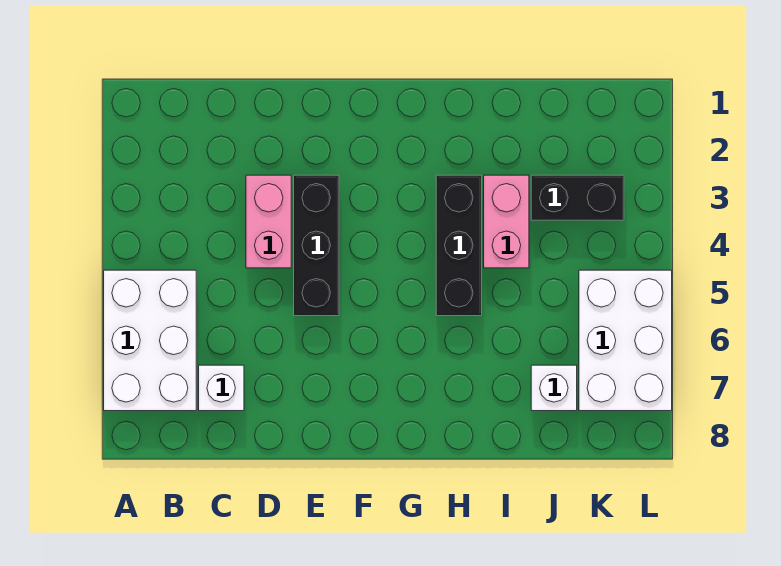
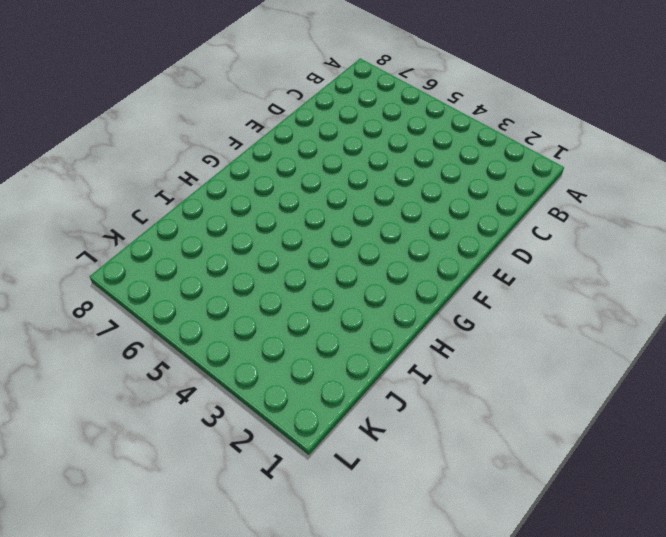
none -> white brick A5:B7 level 1
none -> white brick C7 level 1

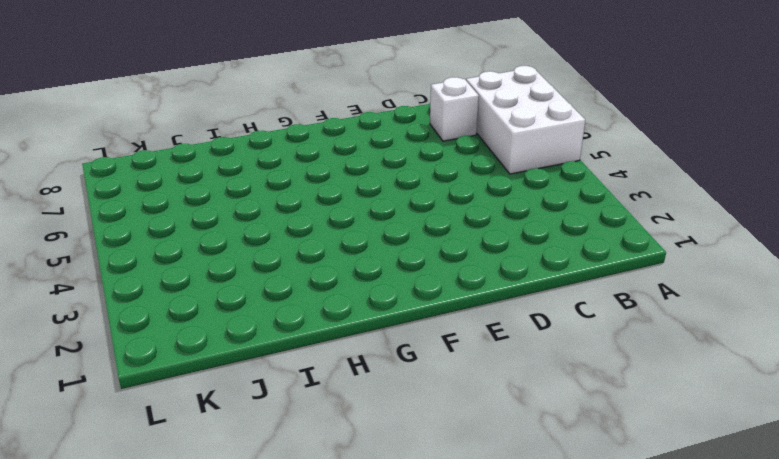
none -> pink brick D3:D4 level 1
none -> black brick E3:E5 level 1

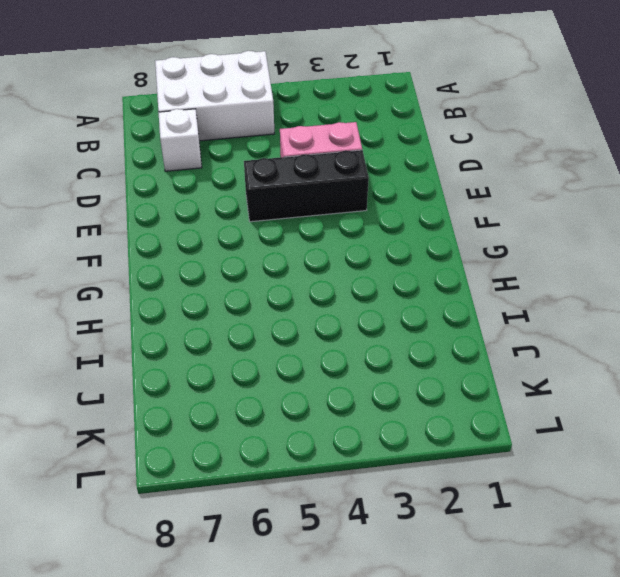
none -> black brick H3:H5 level 1
none -> pink brick I3:I4 level 1

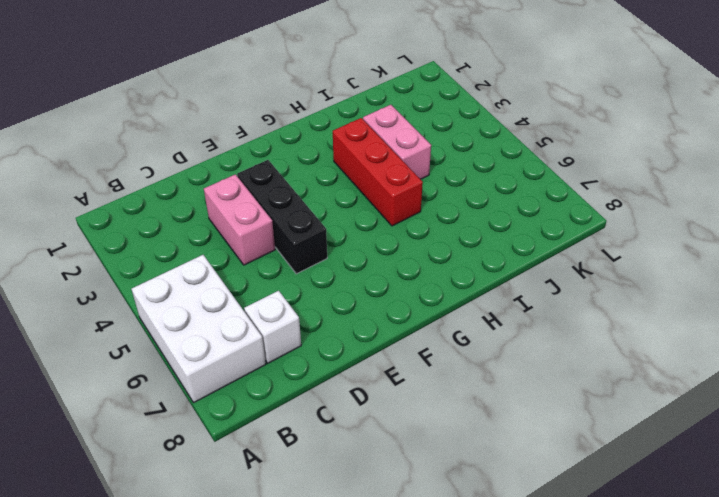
red brick H3:H5 level 1 -> black brick H3:H5 level 1
none -> black brick J3:K3 level 1
none -> white brick J7 level 1

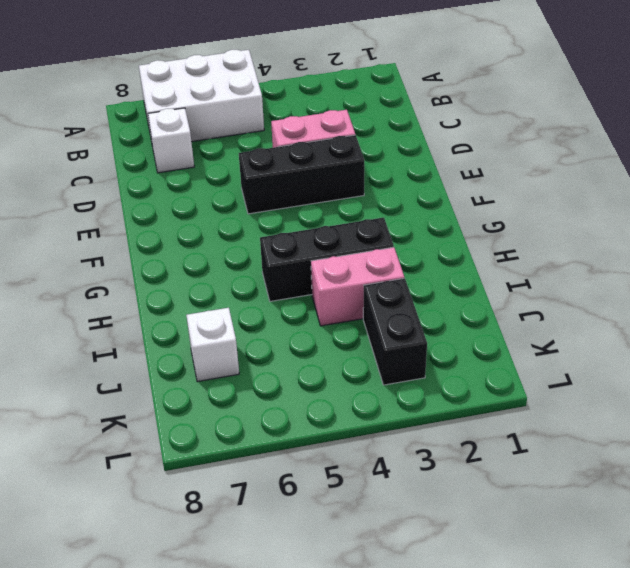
none -> white brick K5:L7 level 1

